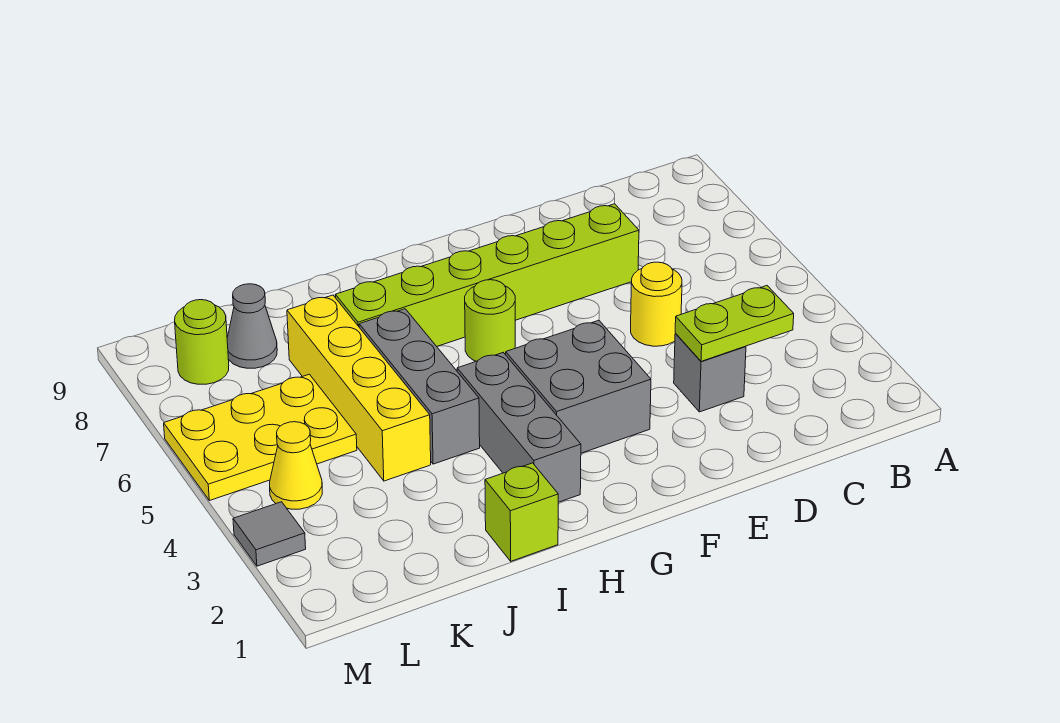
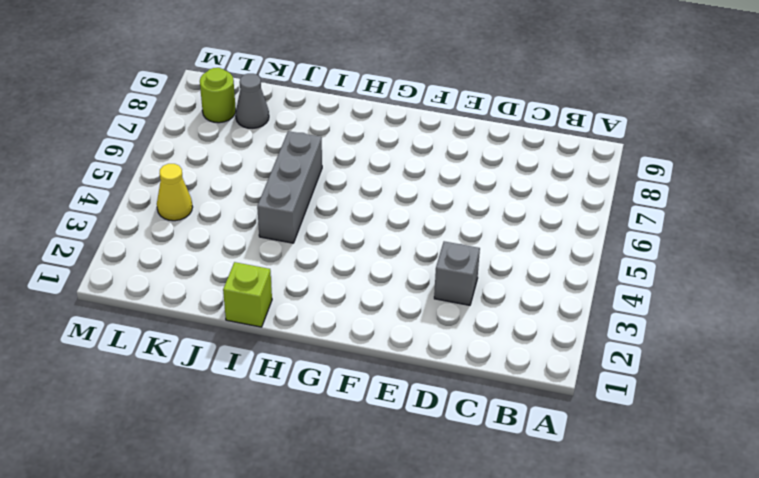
none -> yellow round brick D5 level 1
none -> lime brick D7:I7 level 1
none -> grey brick F3:G4 level 1

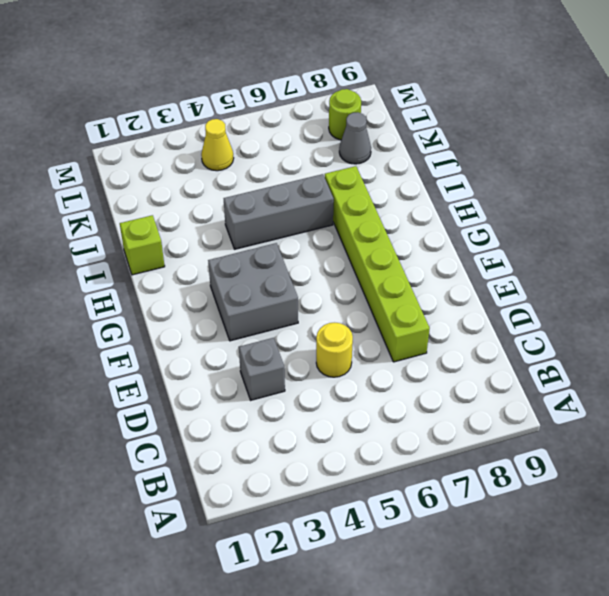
none -> lime round brick G6 level 1
none -> grey brick H2:H4 level 1
none -> yellow brick J4:J7 level 1

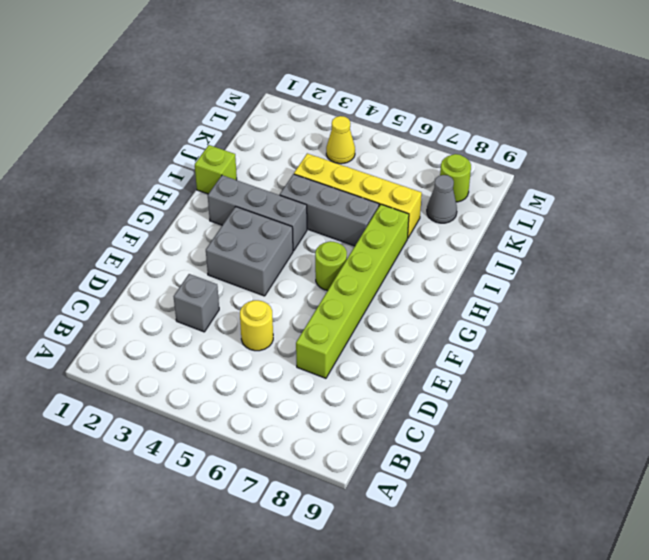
none -> yellow plate K5:M6 level 1
none -> grey tile M3 level 1
none -> lime plate C3:D3 level 2

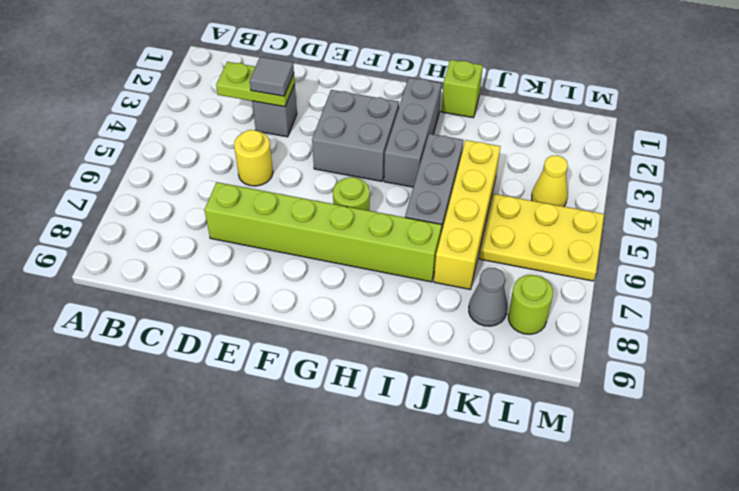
grey tile D3 level 3 -> grey tile M3 level 1

